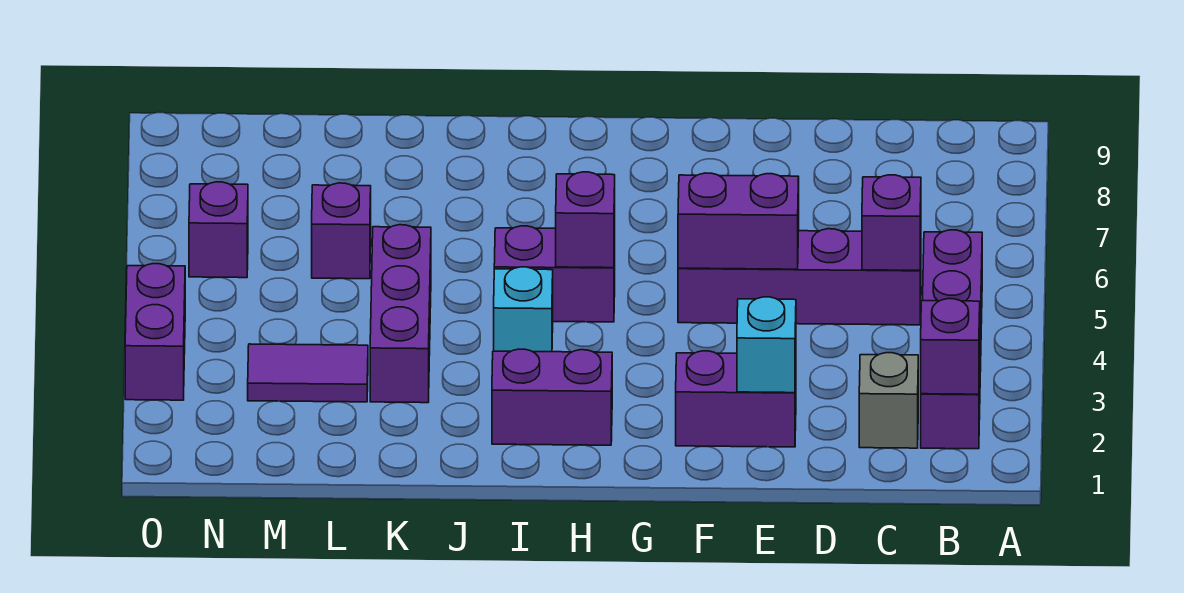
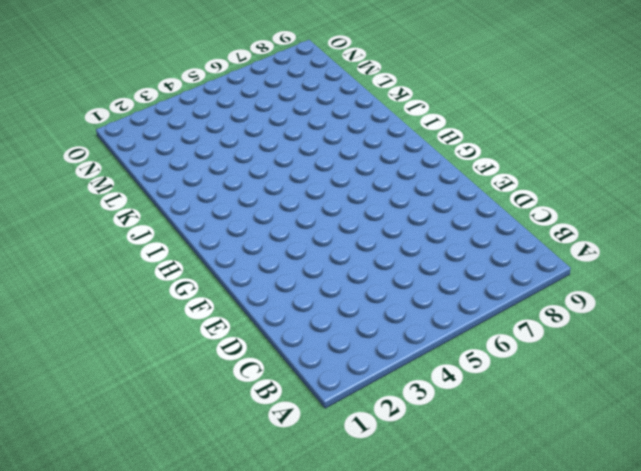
none -> purple brick B2:B5 level 1
none -> grey brick C2 level 1
none -> purple brick C5:F5 level 1

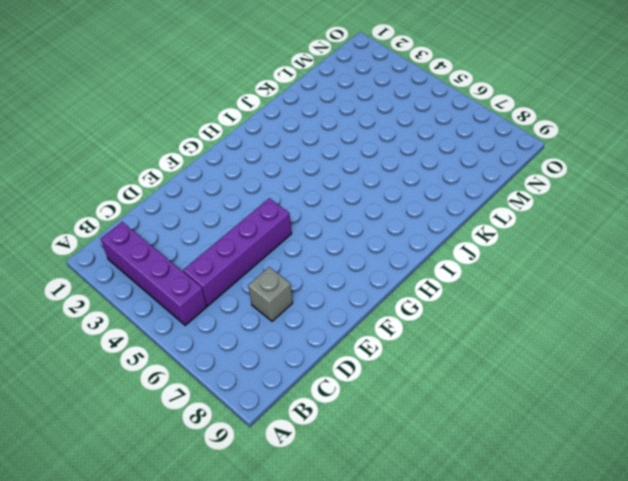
grey brick D7 level 1 -> grey brick C2 level 1
none -> purple brick E2:F2 level 1
none -> purple brick H2:I2 level 1
none -> purple brick H5:I5 level 1

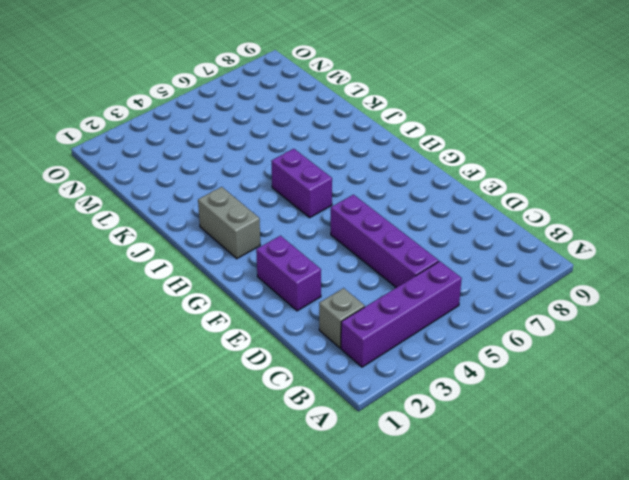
grey brick H2:I2 level 1 -> purple brick H2:I2 level 1
none -> cyan brick I4 level 1
none -> purple brick K3:K5 level 1
none -> purple tile L3:M3 level 1

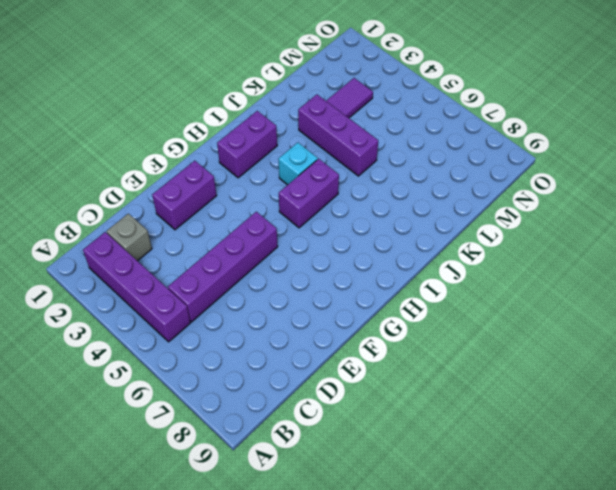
none -> purple brick L6 level 1
none -> purple brick N6 level 1
none -> purple brick O3:O4 level 1

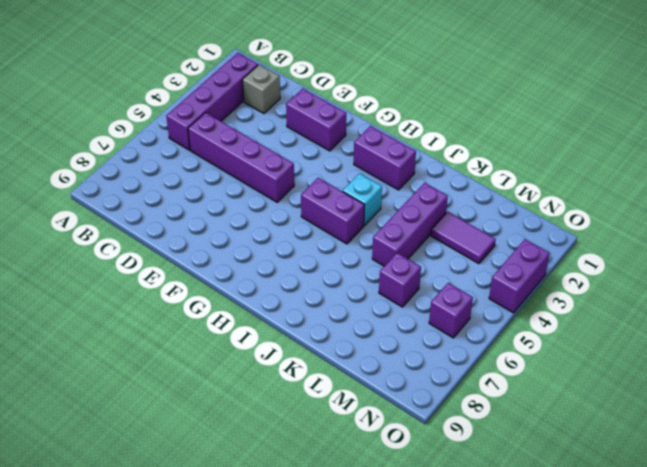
none -> purple brick B2 level 2
none -> purple brick C5 level 2
none -> cyan brick E2 level 2

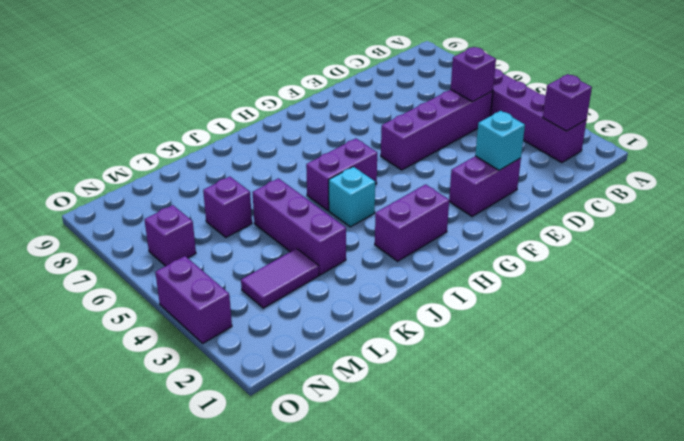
none -> grey brick C2 level 1
none -> purple brick E5:F5 level 2
none -> purple brick H5 level 2

